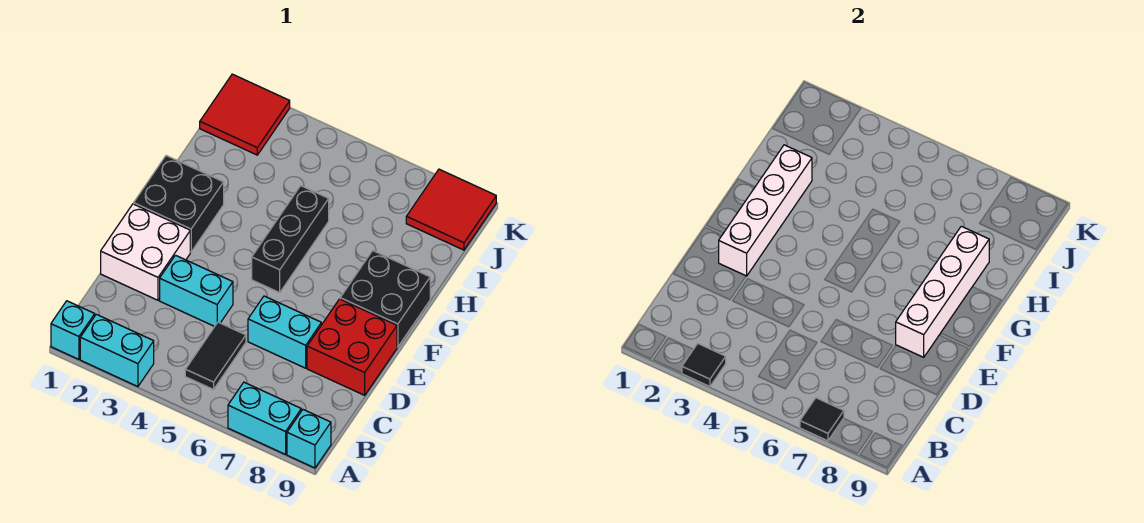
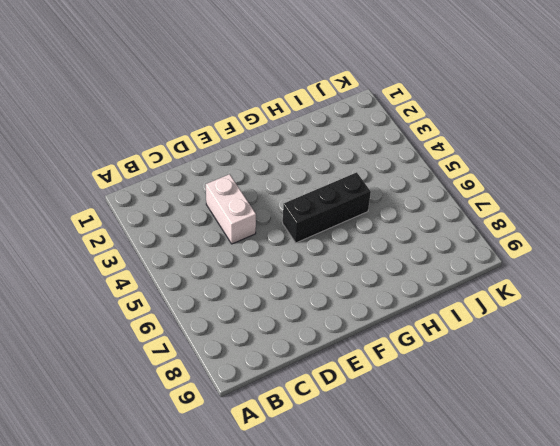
white brick D3:D4 level 1 -> cyan brick D3:D4 level 1
none -> cyan brick A1 level 1
none -> cyan brick A2:A3 level 1
none -> cyan brick A7:A8 level 1

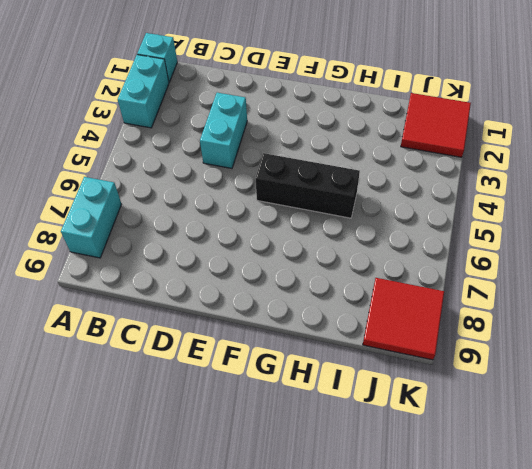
none -> cyan brick A9 level 1
none -> black tile B5:C5 level 1
none -> white brick D1:E2 level 1

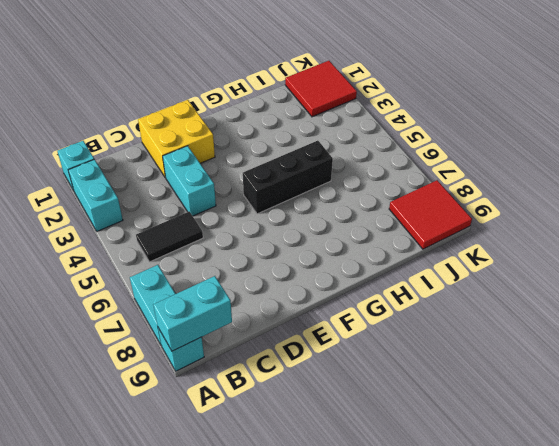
cyan brick A9:B9 level 2 -> cyan brick D6:D7 level 1
yellow brick D1:E2 level 1 -> white brick D1:E2 level 1
none -> red brick D8:E9 level 1
none -> black brick F1:G2 level 1
none -> black brick F8:G9 level 1

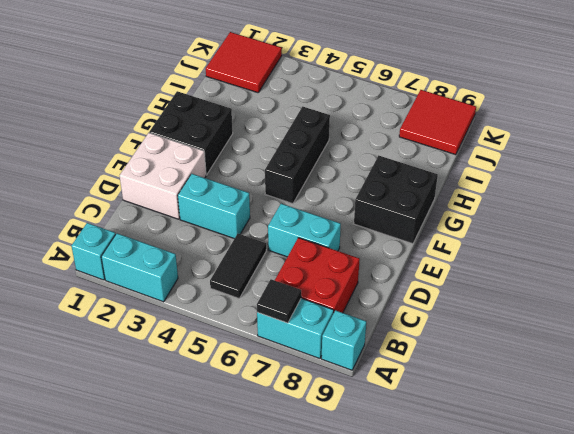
red brick B7:C8 level 1 -> red brick D8:E9 level 1
none -> black tile A3 level 2
none -> white brick E2:H2 level 2
none -> white brick E8:H8 level 2

